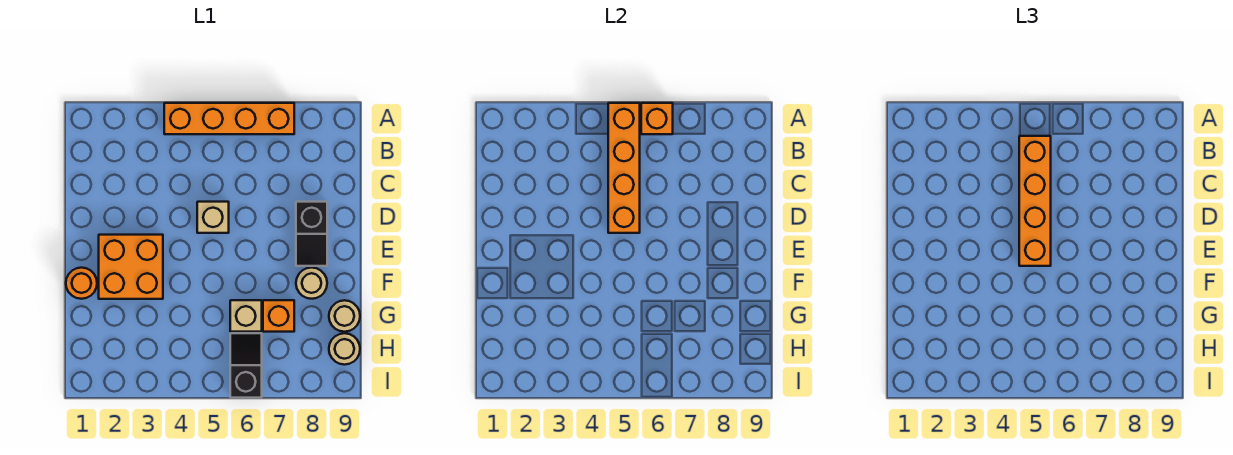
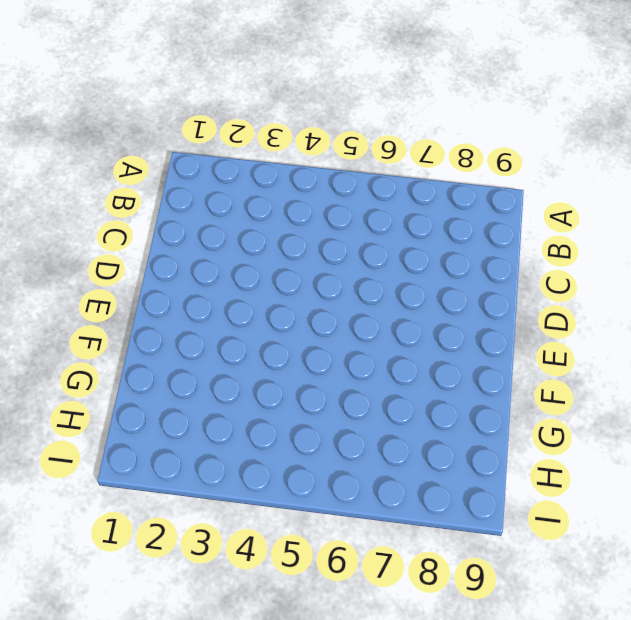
none -> orange brick A4:A7 level 1
none -> tan brick D5 level 1
none -> black slope D8:E8 level 1 top D

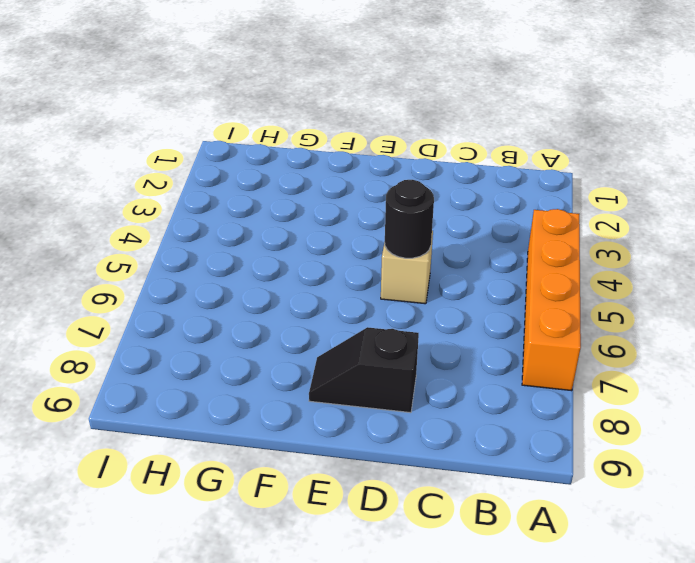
black round brick D5 level 2 -> orange brick A5:D5 level 2
none -> orange brick E2:F3 level 1
none -> orange round brick F1 level 1
none -> tan round brick F8 level 1

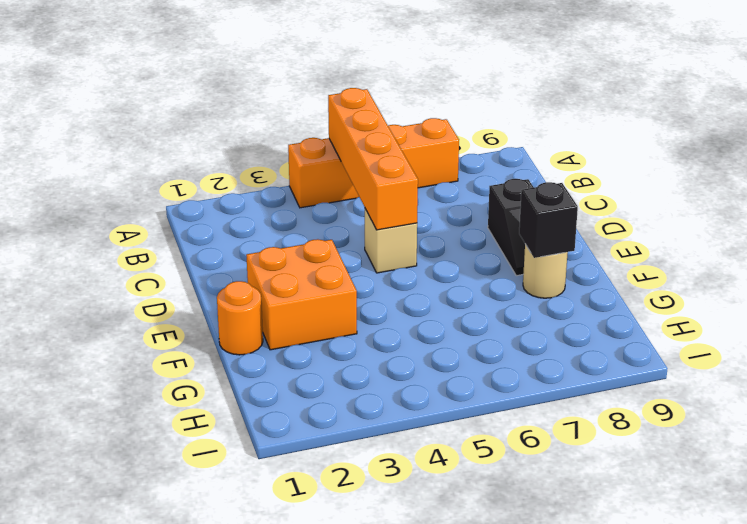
black brick F8 level 2 -> none
none -> tan brick G6 level 1
none -> orange brick G7 level 1
none -> tan round brick G9 level 1

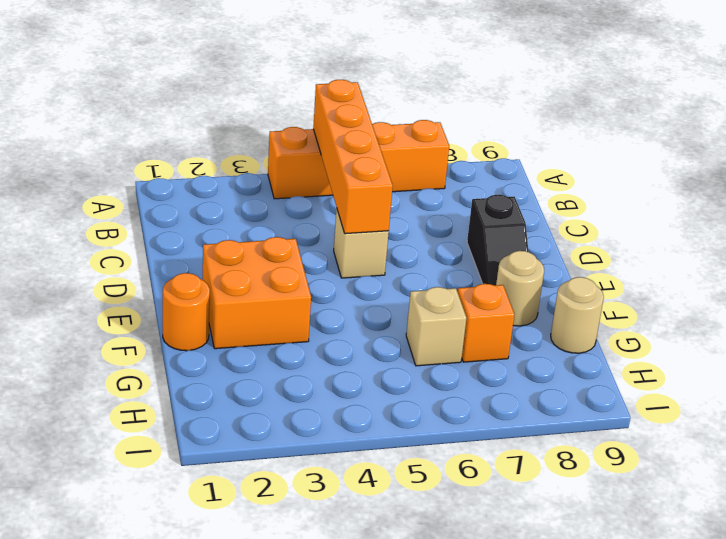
none -> black slope H6:I6 level 1 top I
none -> tan round brick H9 level 1
none -> orange brick A6 level 2

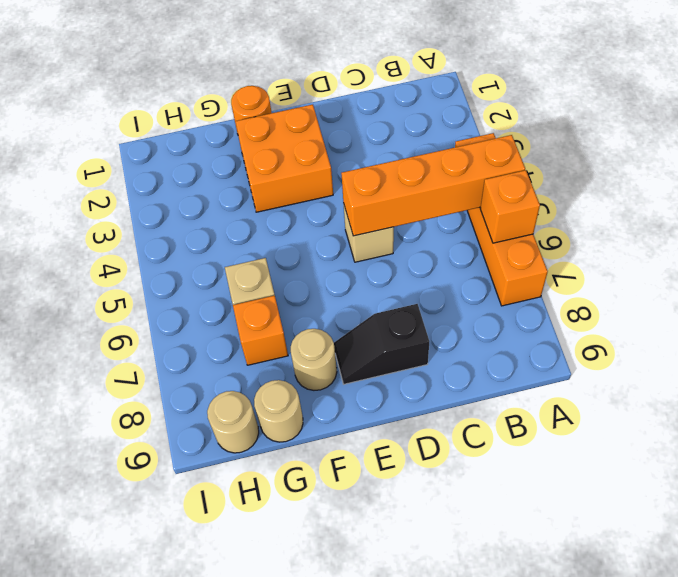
none -> black slope H6:I6 level 1 top I
none -> orange brick B5:E5 level 3

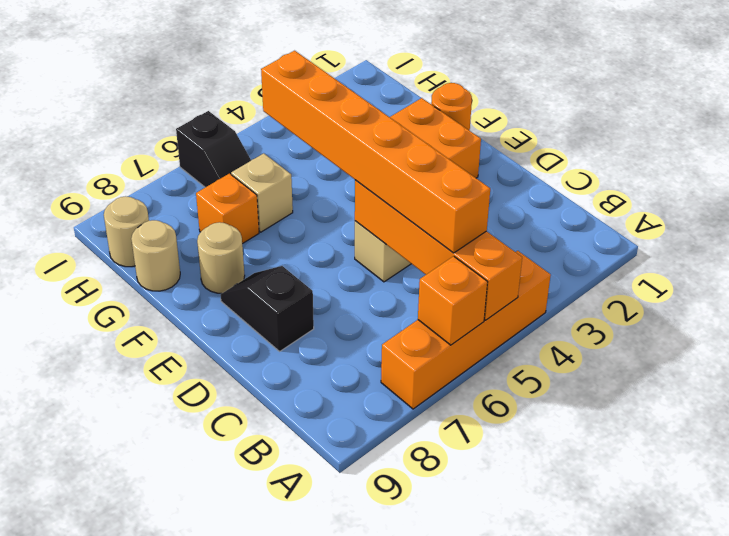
orange brick B5:G5 level 3 -> orange brick B5:E5 level 3

